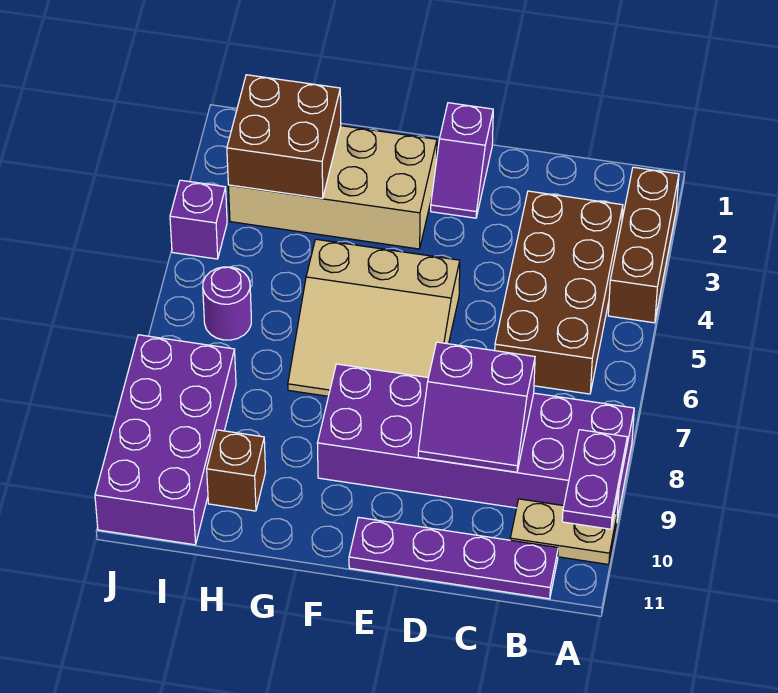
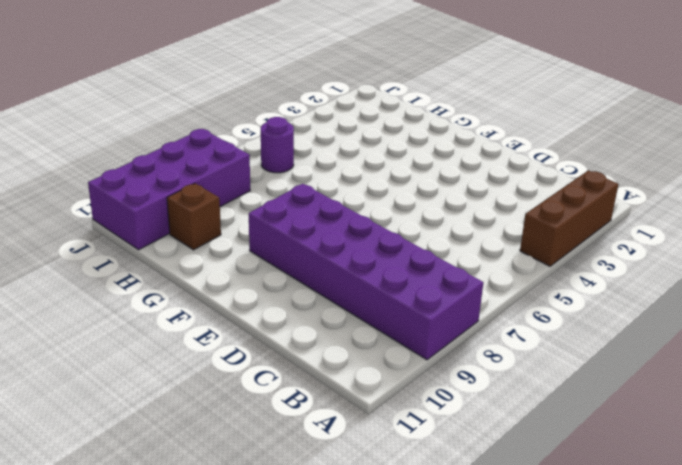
none -> tan plate A10:B10 level 1
none -> brown brick B3:C6 level 1
none -> purple plate B11:E11 level 1

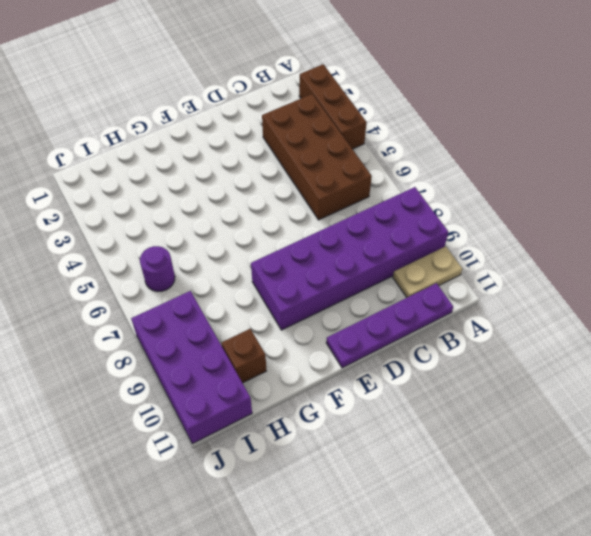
none -> purple slope E1:E2 level 1 top 1
none -> tan slope E5:G7 level 1 top 5
none -> tan brick F2:I3 level 1

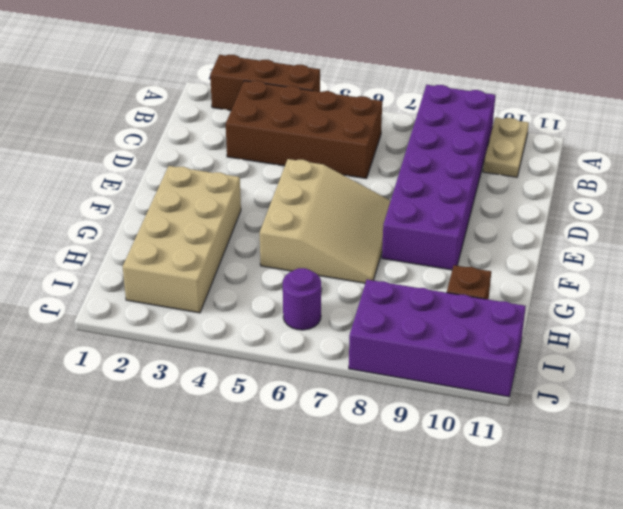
none -> purple plate B11:E11 level 1
none -> purple slope E1:E2 level 1 top 1
none -> purple brick J4 level 1

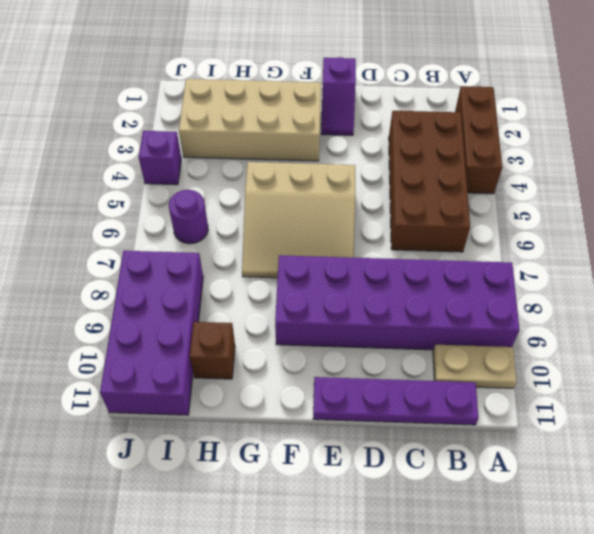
none -> purple plate A9:A10 level 2
none -> purple slope C8:D9 level 2 top 8
none -> brown brick H2:I3 level 2

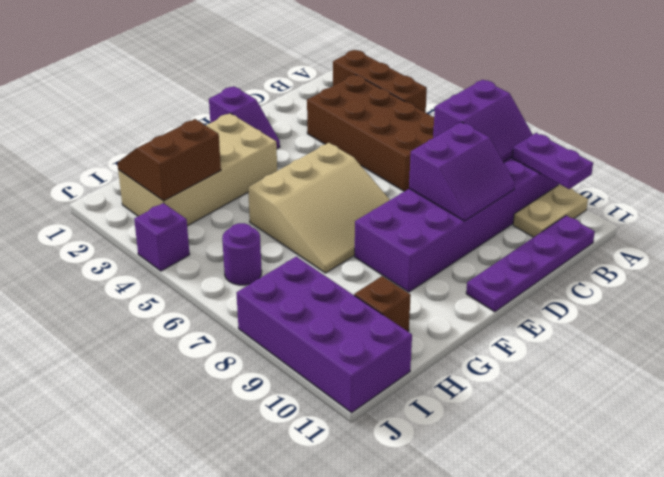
purple slope A7:B8 level 2 top 7 -> none
brown slope H2:I3 level 2 top 3 -> brown brick H2:I3 level 2

